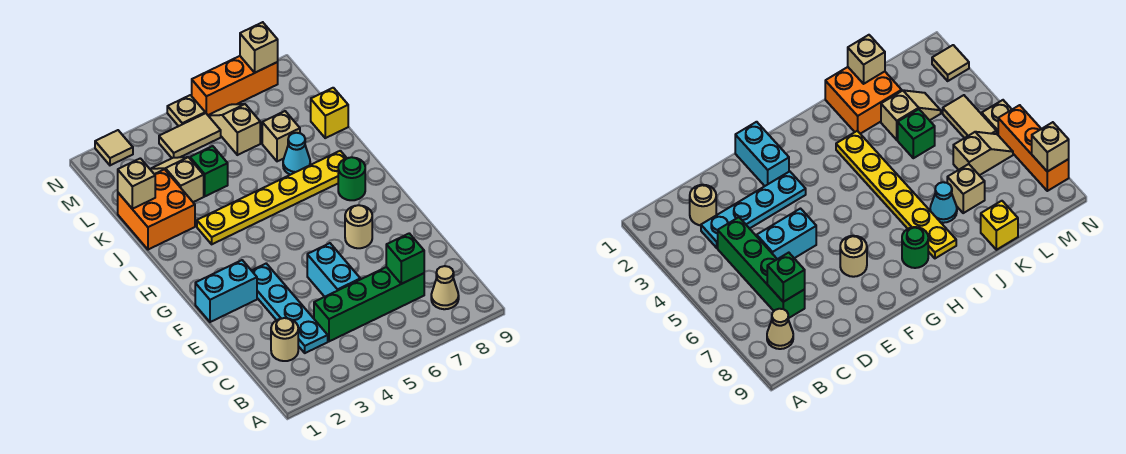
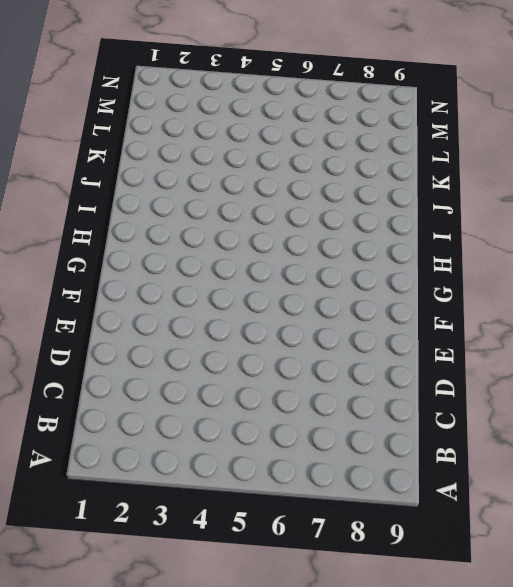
none -> tan cone B8 level 1
none -> tan round brick C2 level 1
none -> cyan plate C3:F3 level 1

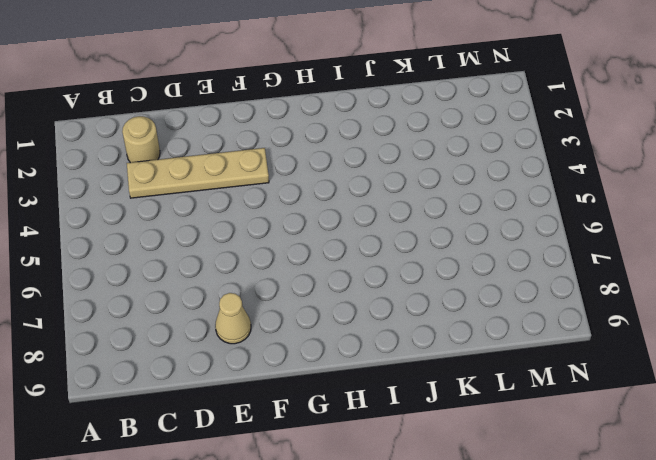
tan plate C3:F3 level 1 -> cyan plate C3:F3 level 1
tan cone E8 level 1 -> tan cone B8 level 1
none -> green brick C4:C7 level 1
none -> cyan brick D5:E5 level 1
none -> cyan brick F1:F2 level 1

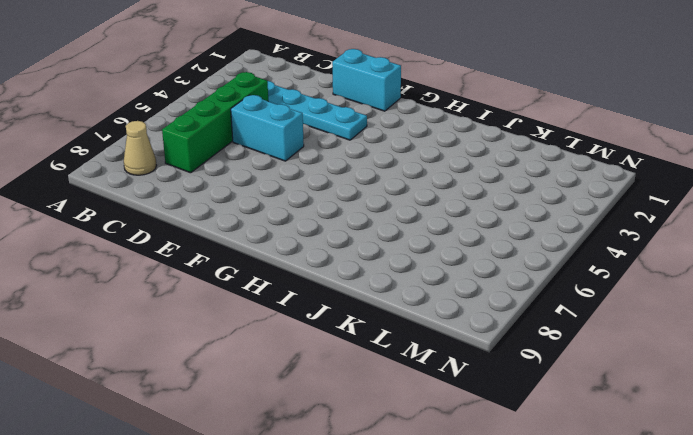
cyan brick E1:F1 level 1 -> cyan brick F1:F2 level 1
none -> tan round brick C2 level 1
none -> tan round brick F7 level 1
none -> green round brick H8 level 1

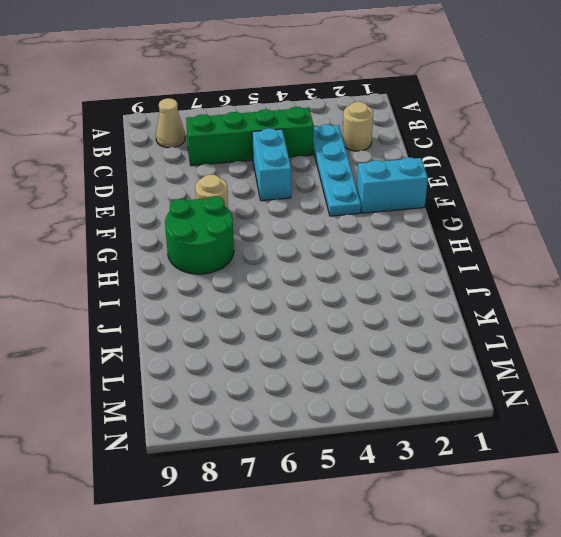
green round brick G7:H8 level 1 -> green round brick H8 level 1
none -> yellow plate I3:I8 level 1
none -> orange brick J1:K2 level 1
none -> cyan cone J7 level 1

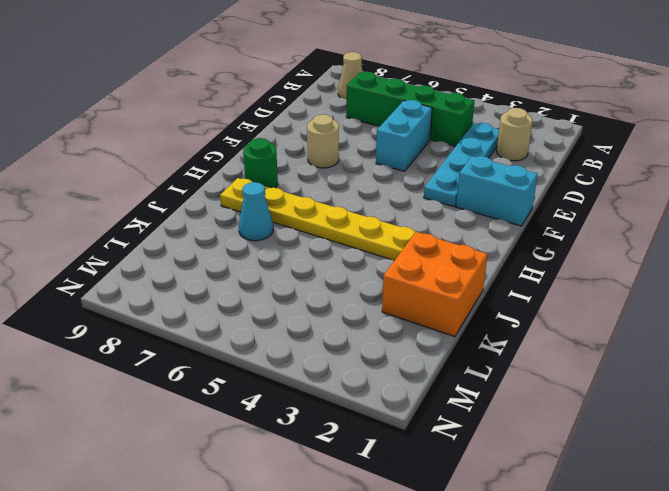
none -> tan slope K3:L3 level 1 top K
none -> green brick K4 level 1
none -> tan brick K7 level 1

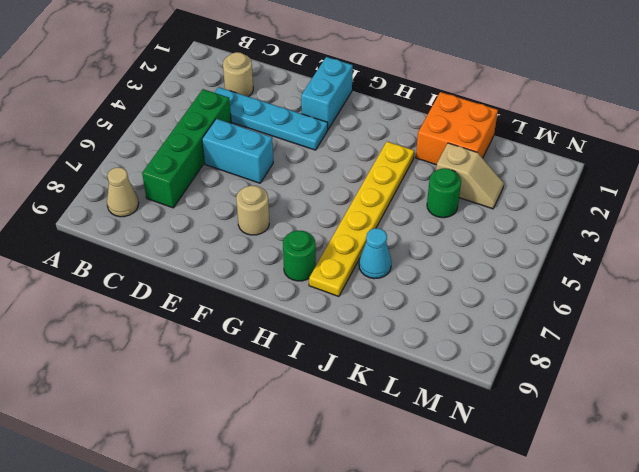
green round brick K4 level 1 -> green brick K4 level 1
none -> tan brick K7 level 1
none -> yellow brick K9 level 1
none -> tan slope L6:M6 level 1 top L

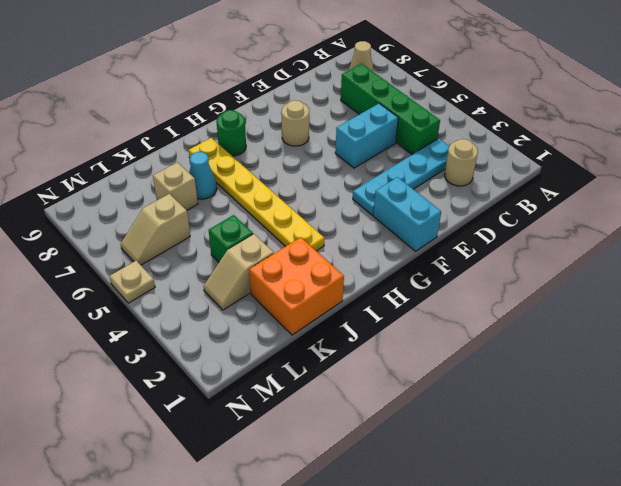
none -> yellow brick K9 level 1
none -> tan tile M4:M5 level 1
none -> tan tile N2 level 1

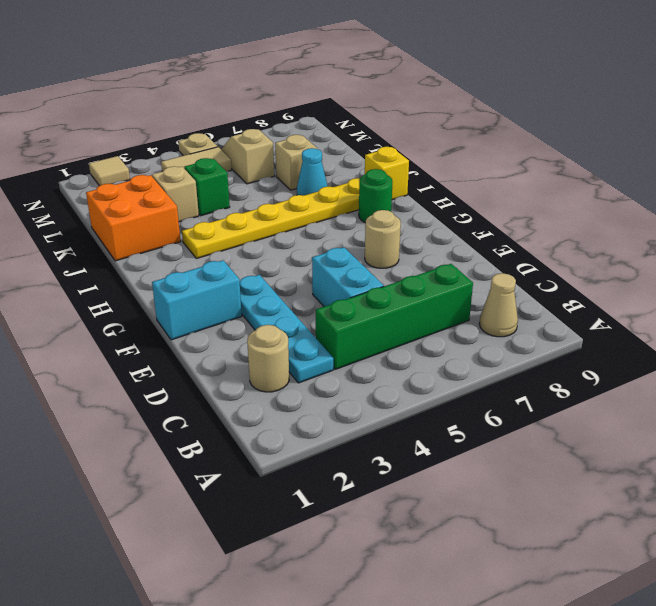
yellow brick I9 level 1 -> yellow brick K9 level 1
none -> orange brick N6:N8 level 1
none -> green brick C7 level 2
none -> tan brick K1 level 2

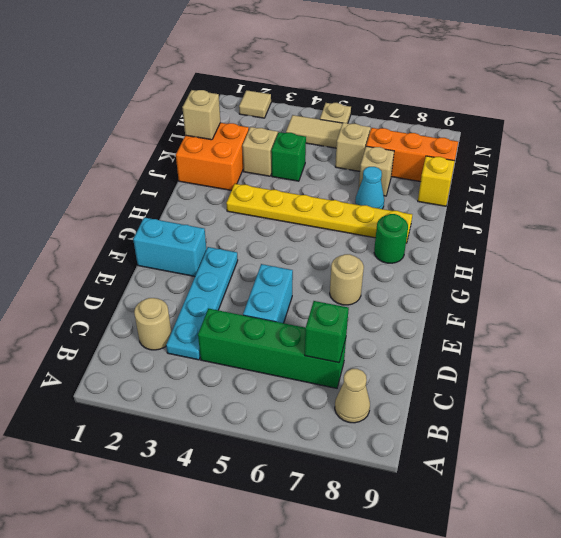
orange brick L7:L9 level 1 -> orange brick N6:N8 level 1
none -> tan brick N8 level 2

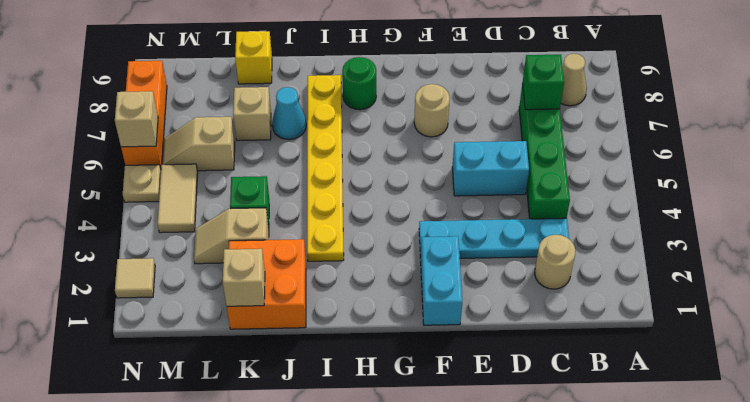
tan brick N6 level 2 -> tan brick N8 level 2

